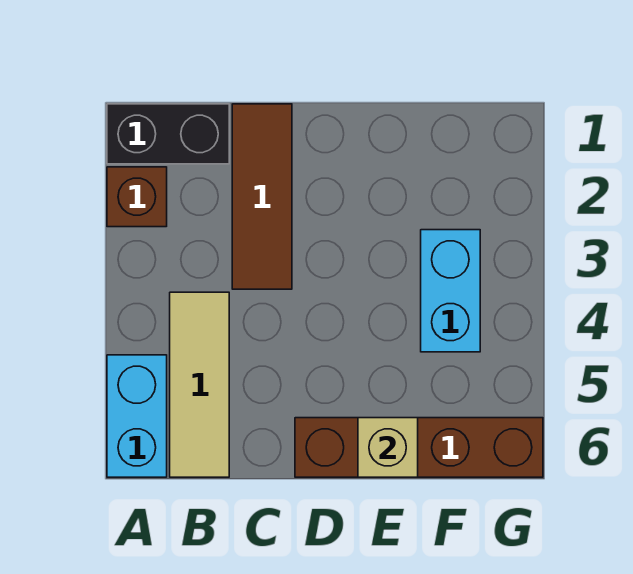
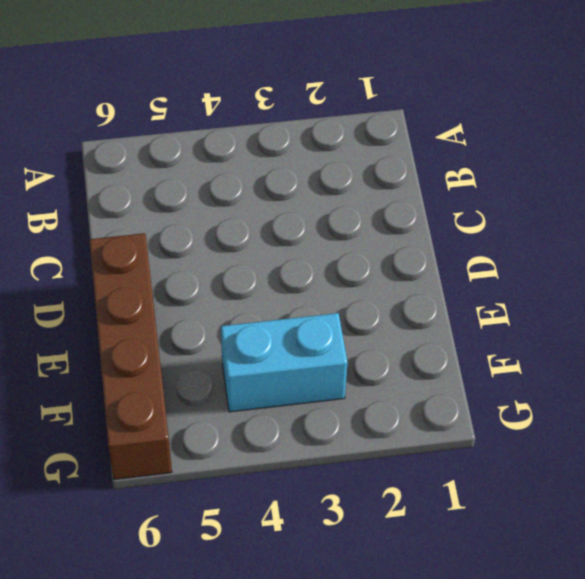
none -> black brick A1:B1 level 1
none -> brown brick A2 level 1

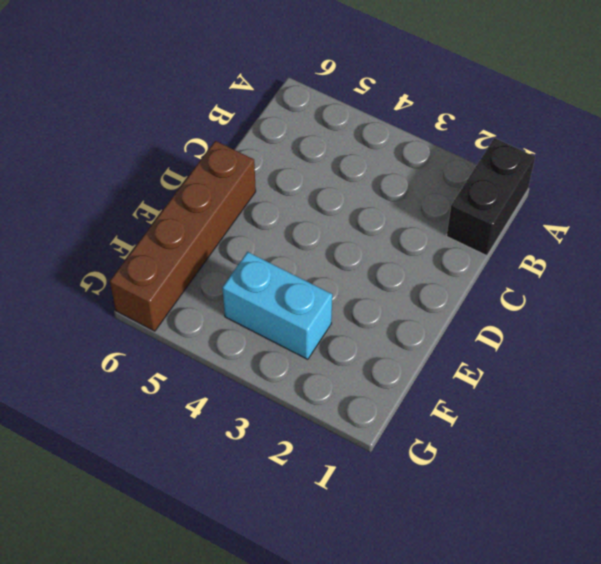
none -> brown brick A2 level 1
none -> cyan brick A5:A6 level 1

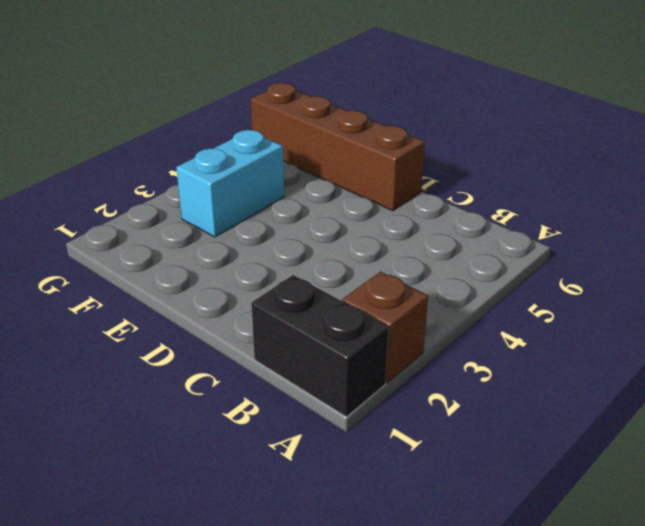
none -> cyan brick A5:A6 level 1
none -> tan tile B4:B6 level 1

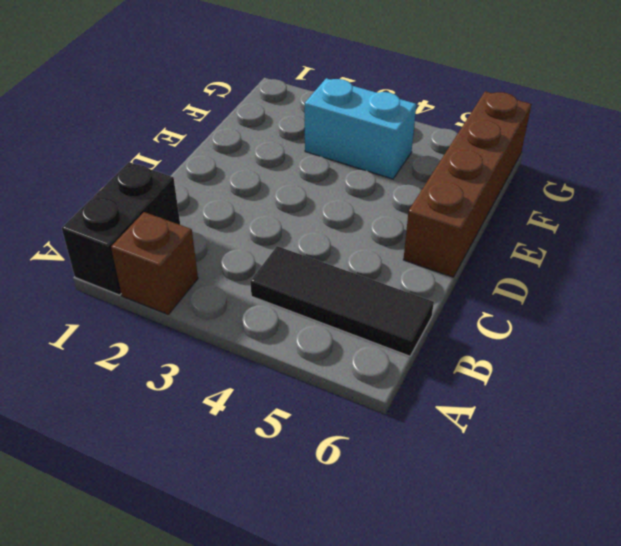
black tile B4:B6 level 1 -> tan tile B4:B6 level 1
none -> cyan brick A5:A6 level 1
none -> brown tile C1:C3 level 1

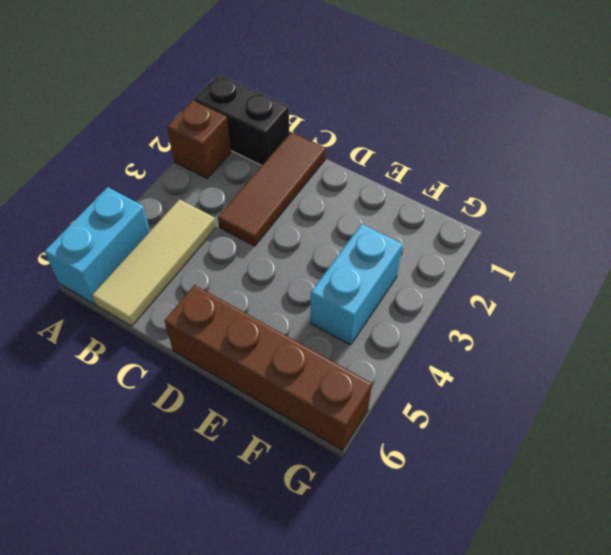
none -> tan brick E6 level 2

